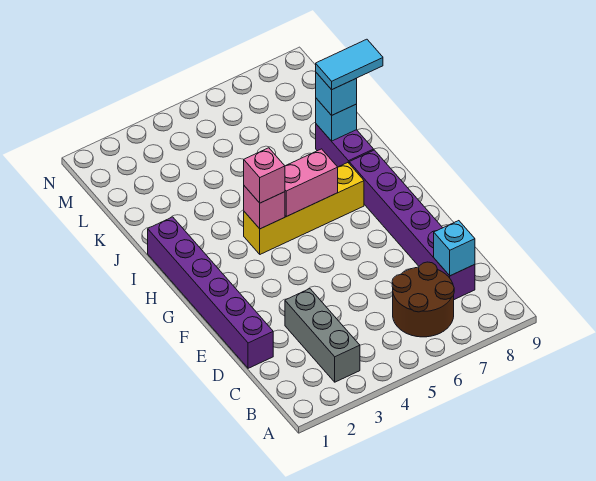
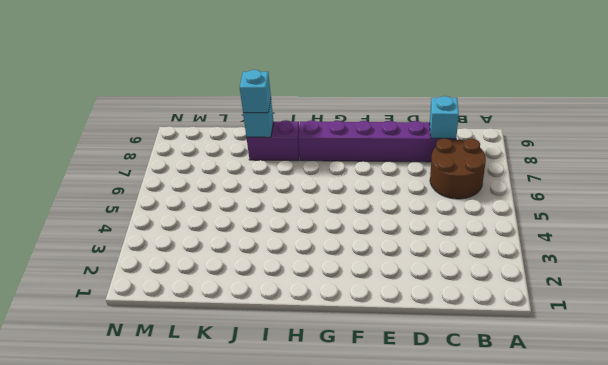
none -> grey brick B3:D3 level 1
none -> purple brick D1:I1 level 1
none -> yellow brick H4:H7 level 1

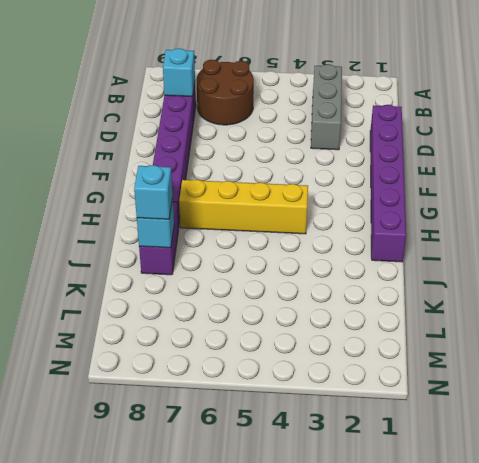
none -> pink brick H4 level 2
none -> pink brick H5:H6 level 2
none -> pink brick H4 level 3

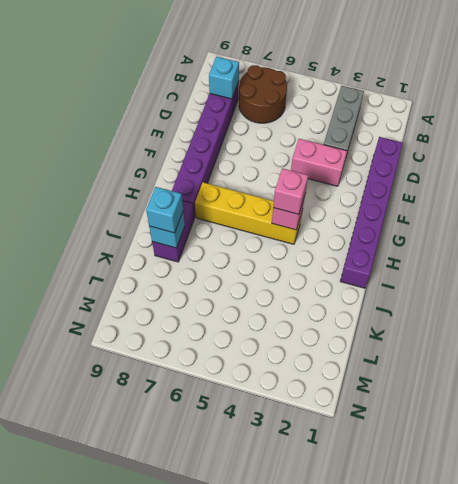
pink brick E3:E4 level 1 -> pink brick H5:H6 level 2
none -> cyan tile J8:J9 level 4

